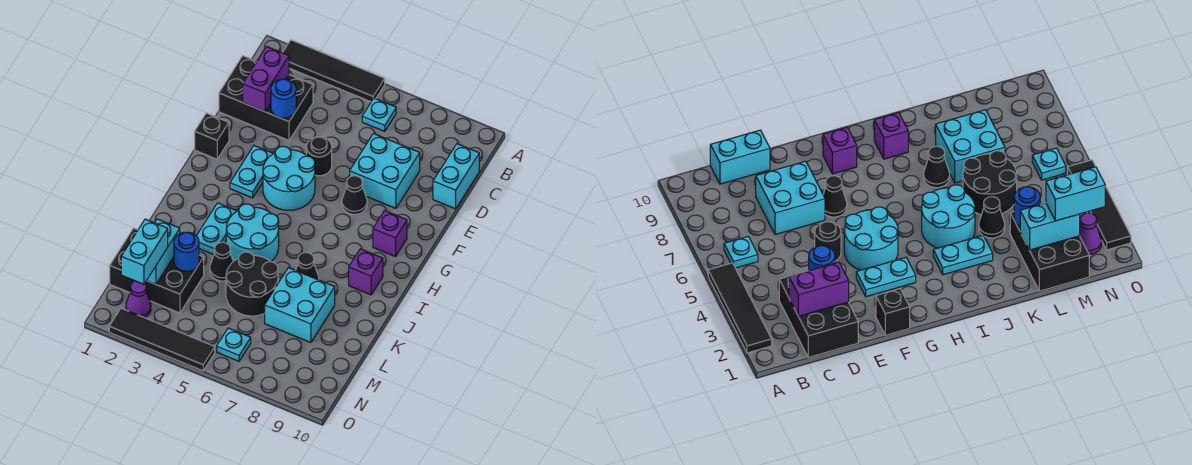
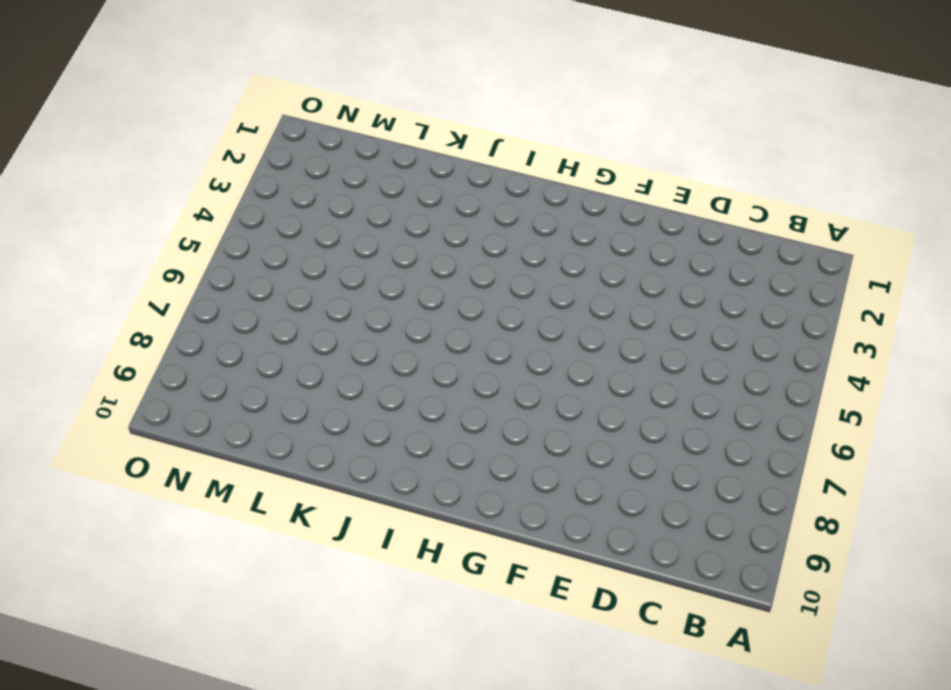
none -> black tile A2:A5 level 1
none -> cyan plate B6 level 1
none -> black brick C1:D3 level 1

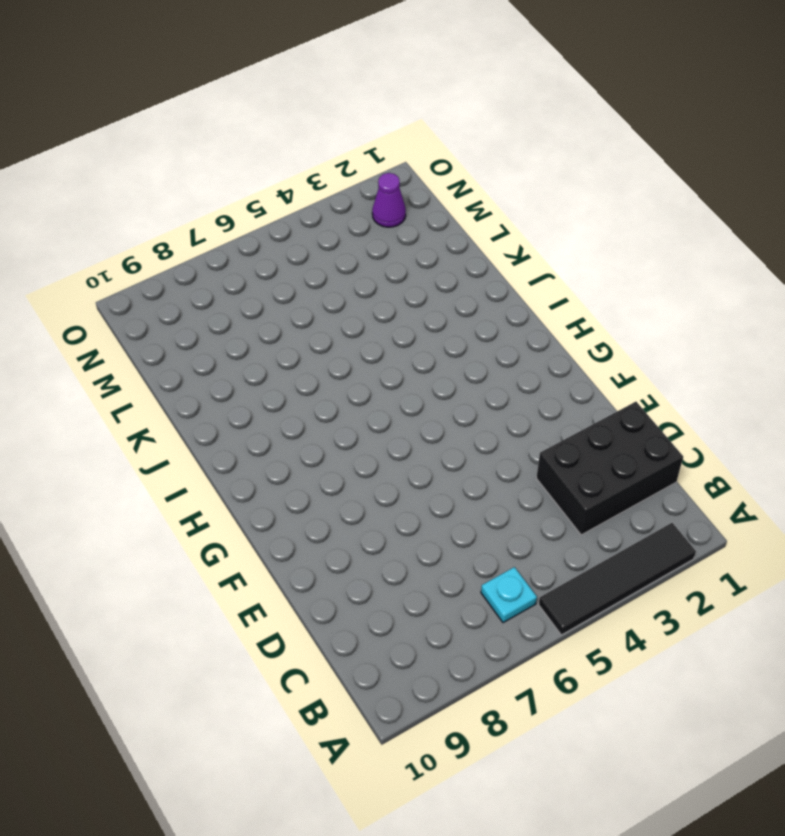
none -> cyan brick C10:D10 level 1
none -> cyan brick D7:E8 level 1
none -> black round brick E5 level 1

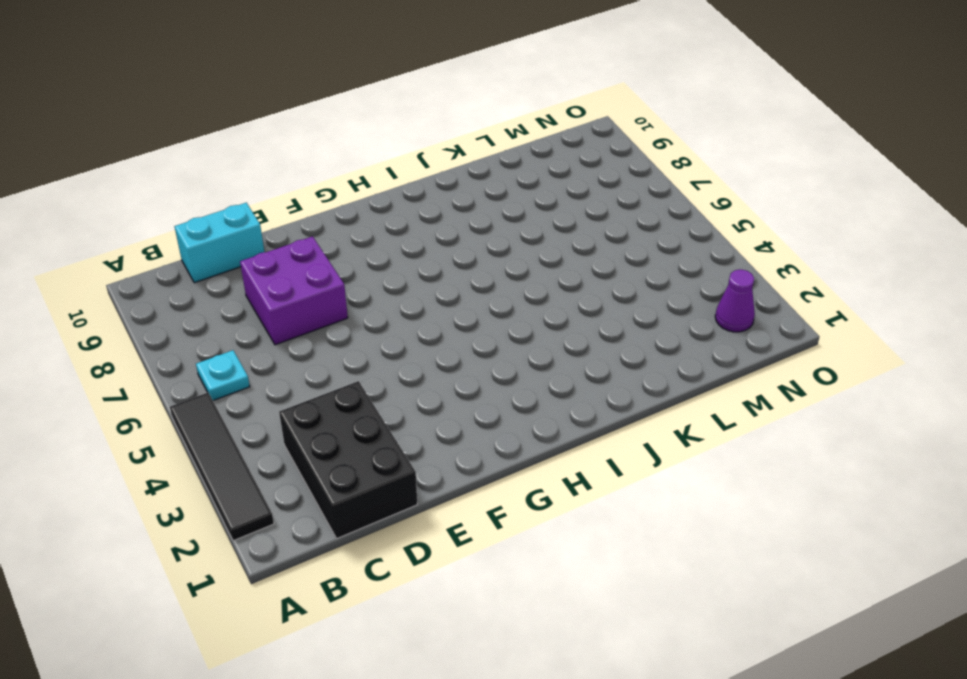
purple brick D7:E8 level 1 -> cyan brick D7:E8 level 1
none -> black round brick E5 level 1
none -> black brick F1 level 1
none -> cyan plate F3:G3 level 1

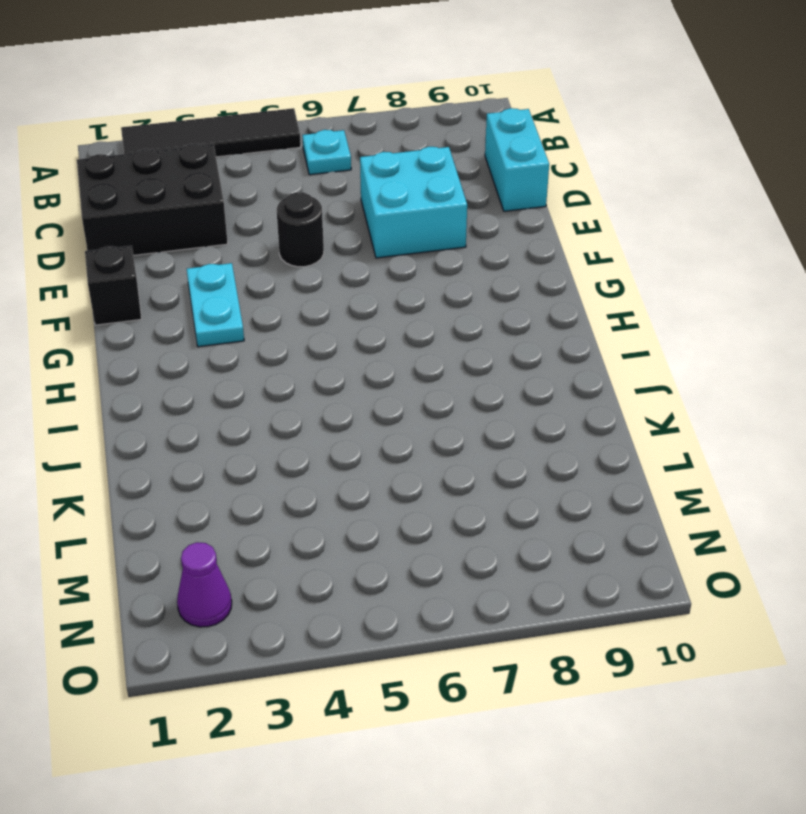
none -> cyan round brick F4:G5 level 1
none -> black cone F7 level 1
none -> purple brick G9 level 1

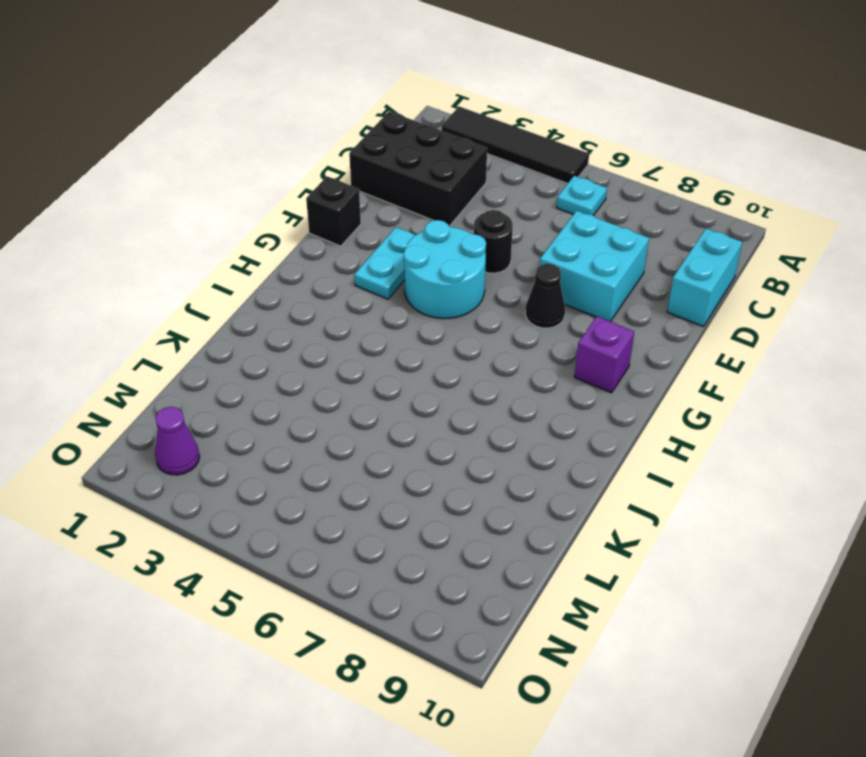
none -> cyan plate I3:J3 level 1
none -> cyan round brick I4:J5 level 1
none -> purple brick I9 level 1

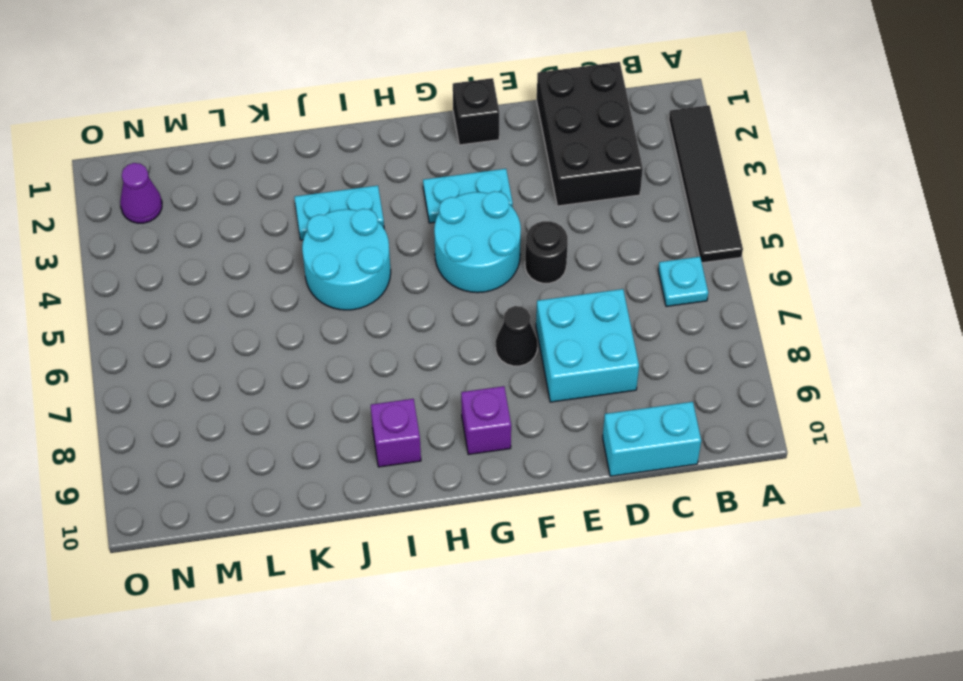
none -> black cone J7 level 1
none -> black cone K4 level 1
none -> black round brick K5:L6 level 1

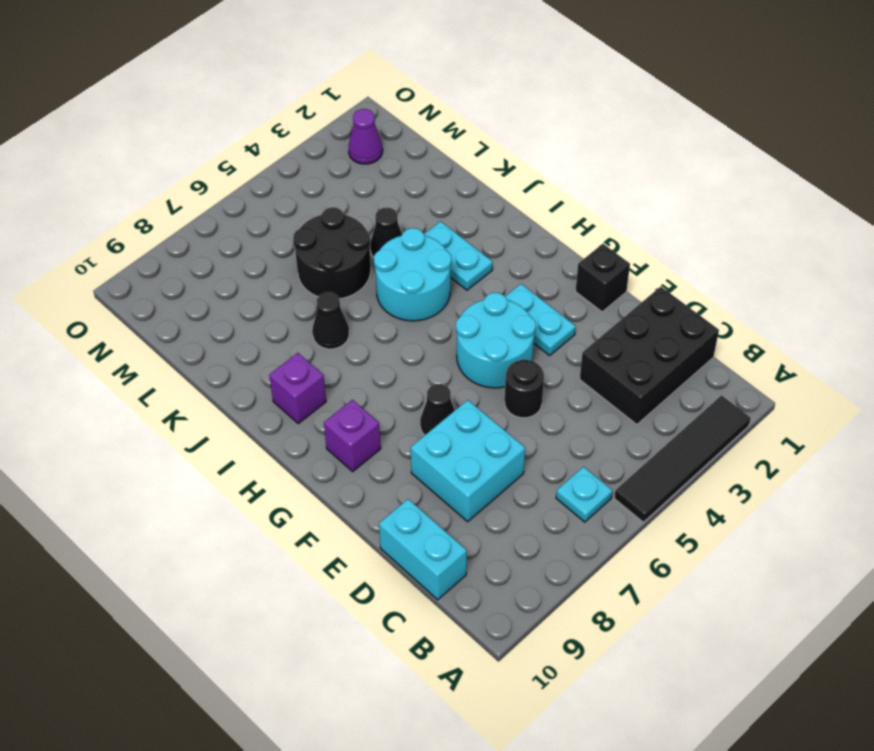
none -> cyan brick K7:L8 level 1
none -> black brick L1:M3 level 1
none -> cyan plate N6 level 1

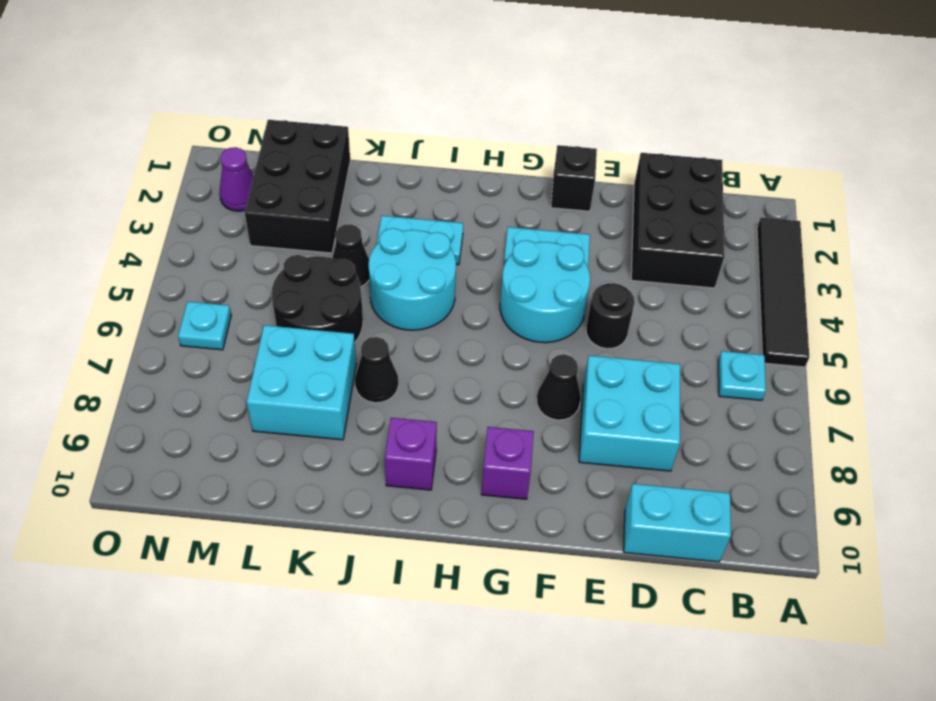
none -> black tile O2:O5 level 1
none -> purple brick C2:D2 level 2
none -> blue round brick D3 level 2

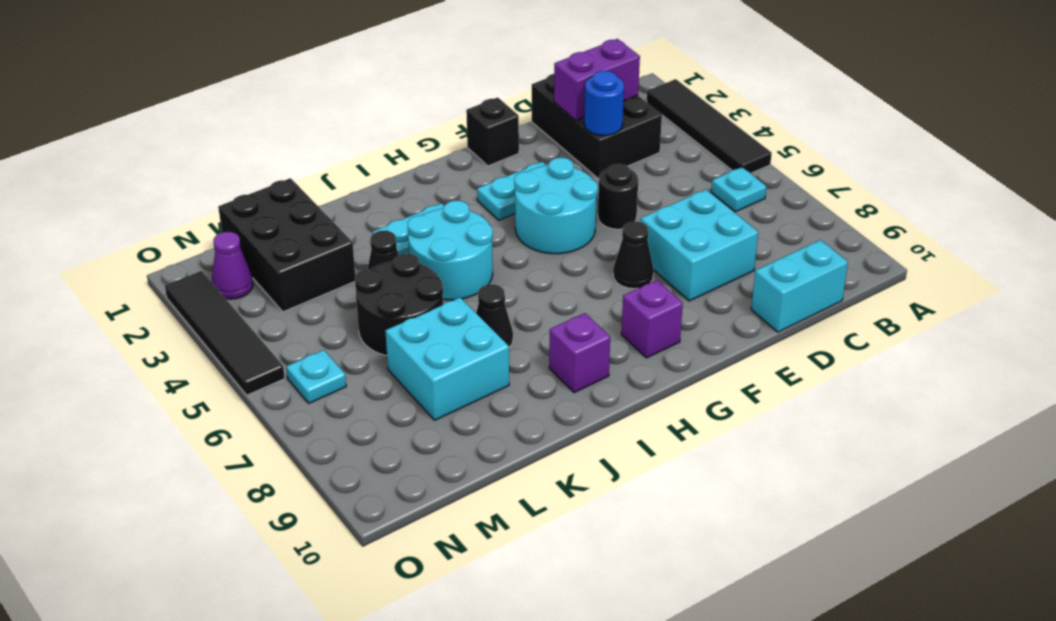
none -> cyan brick L2:M2 level 2
none -> blue round brick L3 level 2
none -> cyan brick M2:N2 level 3

